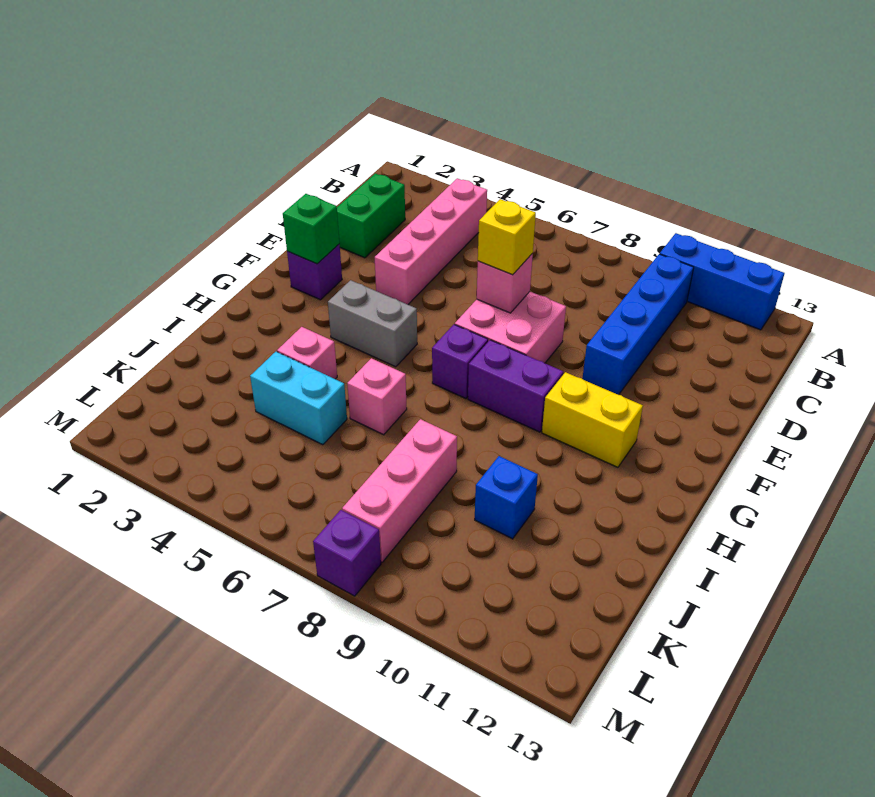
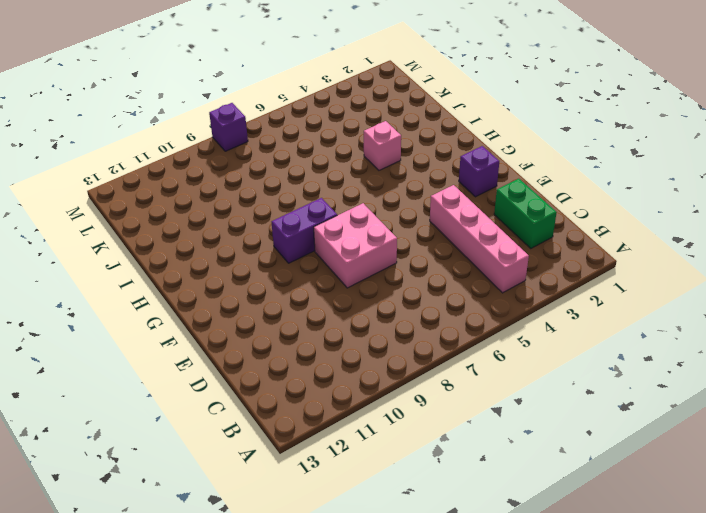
none -> blue brick A10:A12 level 1
none -> blue brick B10:E10 level 1
none -> grey brick G4:G5 level 1

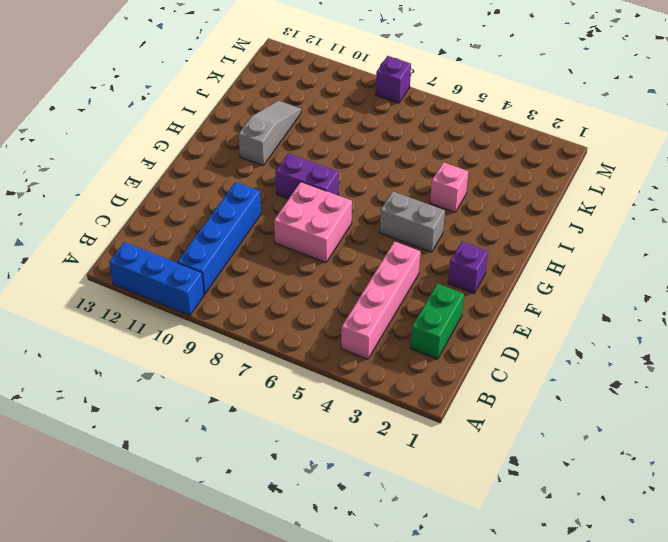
grey slope H11:J11 level 1 top H -> none
none -> purple brick G7 level 1
none -> yellow brick G10:G11 level 1
none -> pink brick I6 level 1

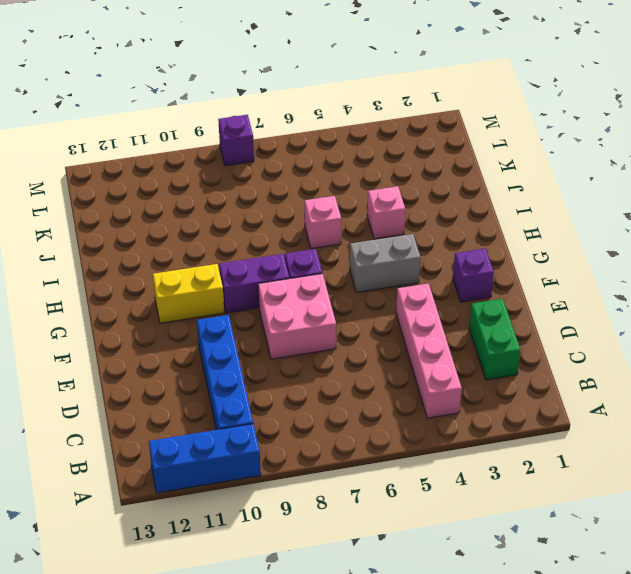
none -> cyan brick J4:J5 level 1
none -> pink brick J8:L8 level 1
none -> blue brick J10 level 1

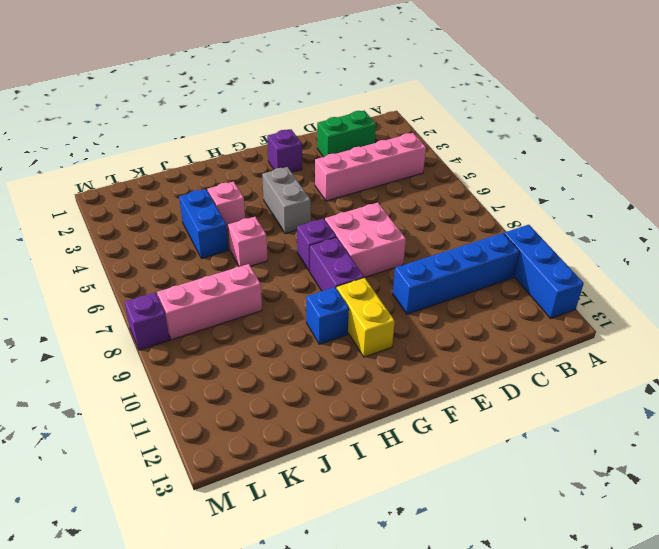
blue brick H10 level 1 -> blue brick J10 level 1
blue brick J4:J5 level 1 -> cyan brick J4:J5 level 1
none -> pink brick E7 level 2
none -> green brick F2 level 2
none -> yellow brick E7 level 3

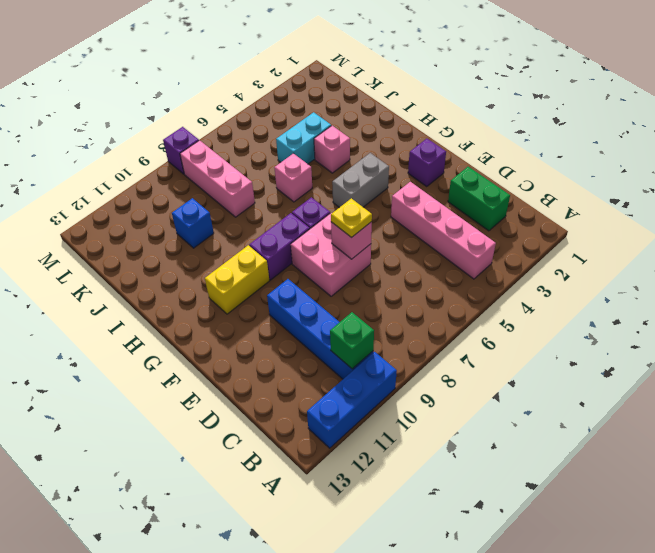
green brick B10 level 2 -> green brick F2 level 2
yellow plate E7 level 3 -> yellow brick E7 level 3

